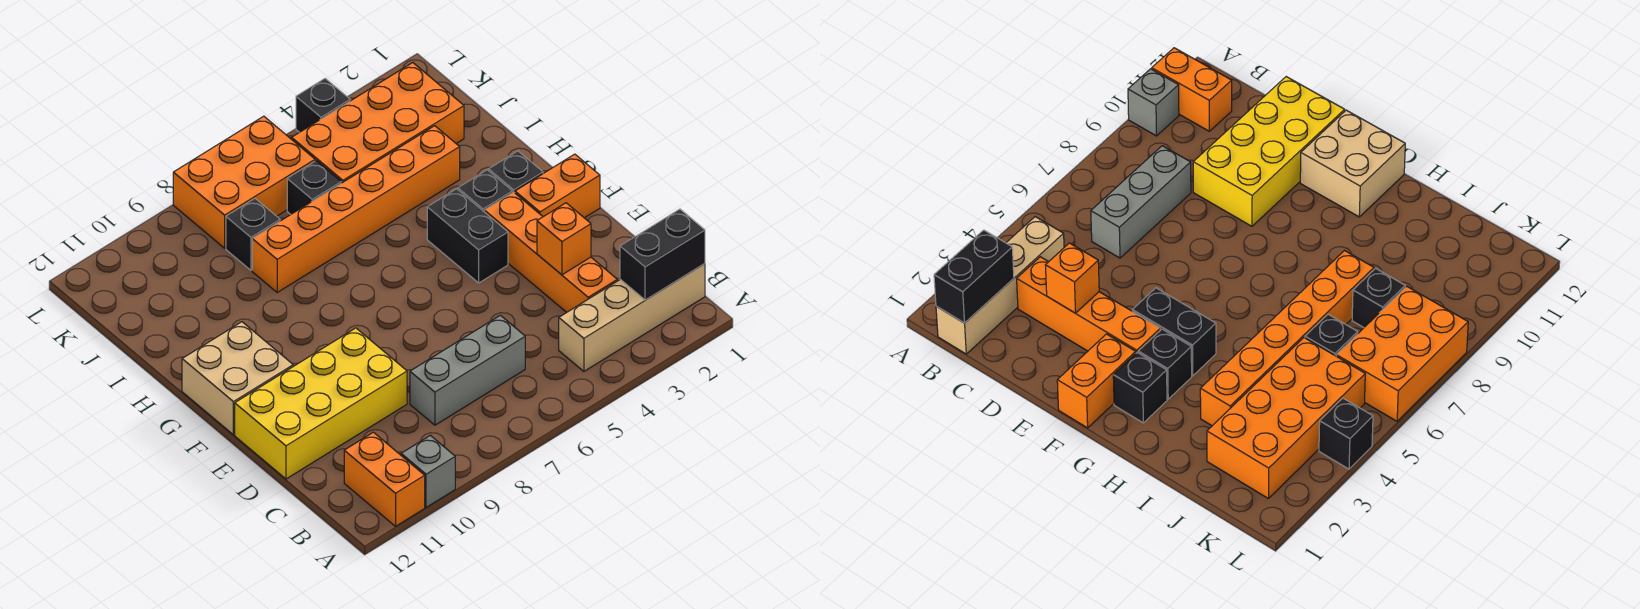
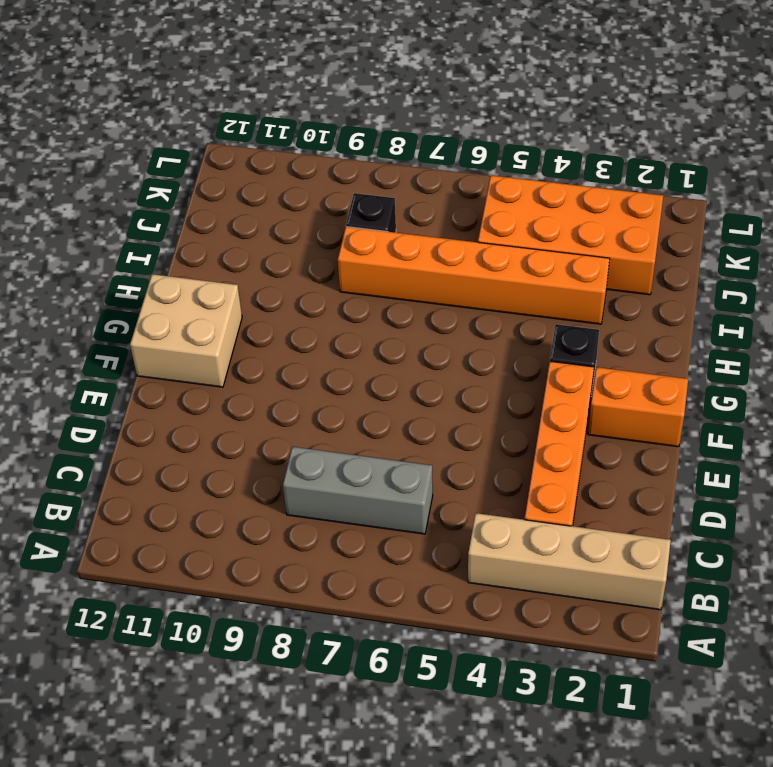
none -> grey brick A10 level 1
none -> orange brick A11:B11 level 1
none -> yellow brick D9:E12 level 1

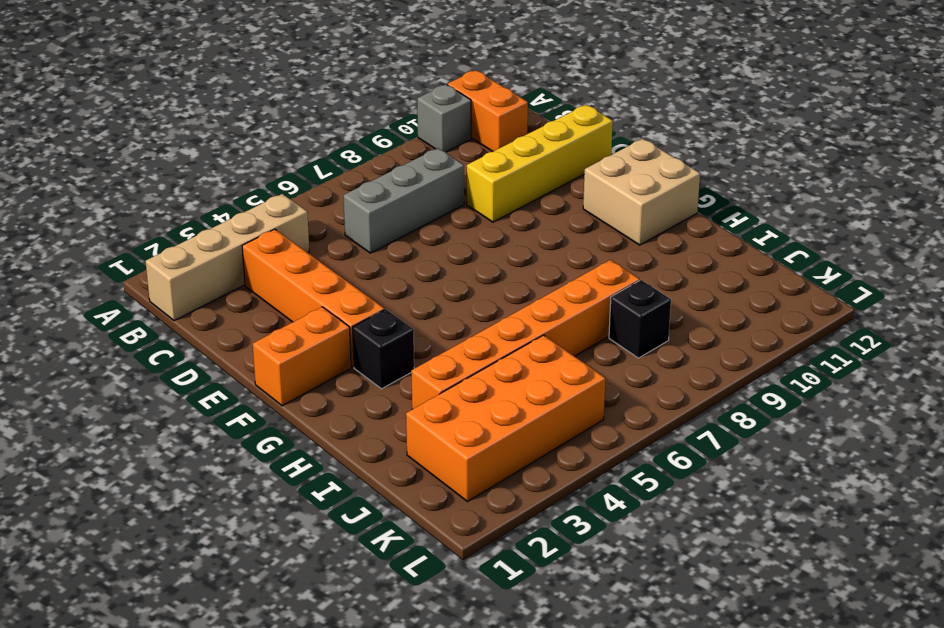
yellow brick D9:D12 level 1 -> yellow brick D9:E12 level 1
none -> black brick F4:G4 level 1
none -> black brick G2 level 1
none -> black brick J6 level 1

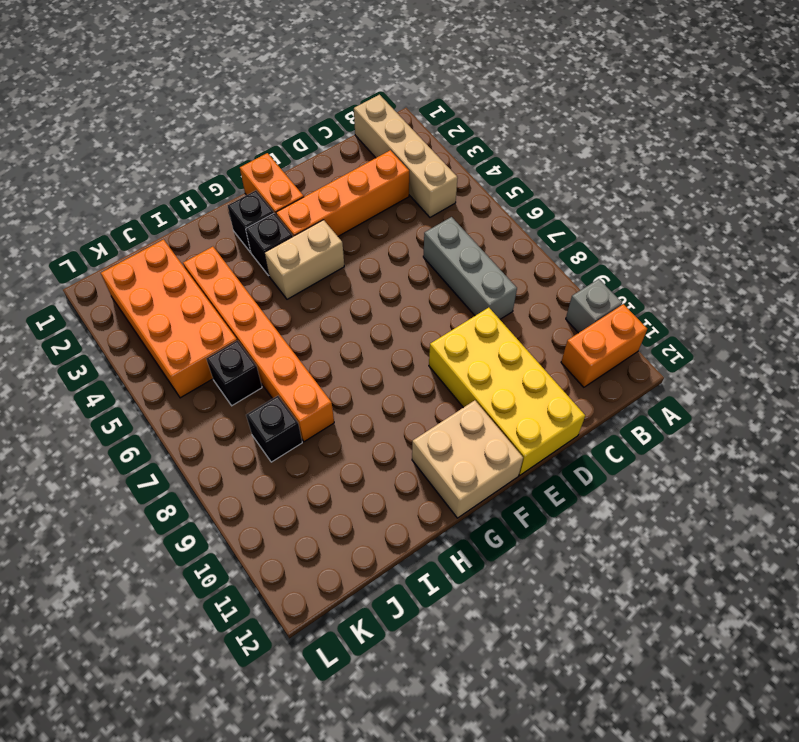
tan brick F4:G4 level 1 -> black brick F4:G4 level 1
none -> orange brick K6:L8 level 1
none -> black brick L4 level 1
none -> black brick B1:B2 level 2

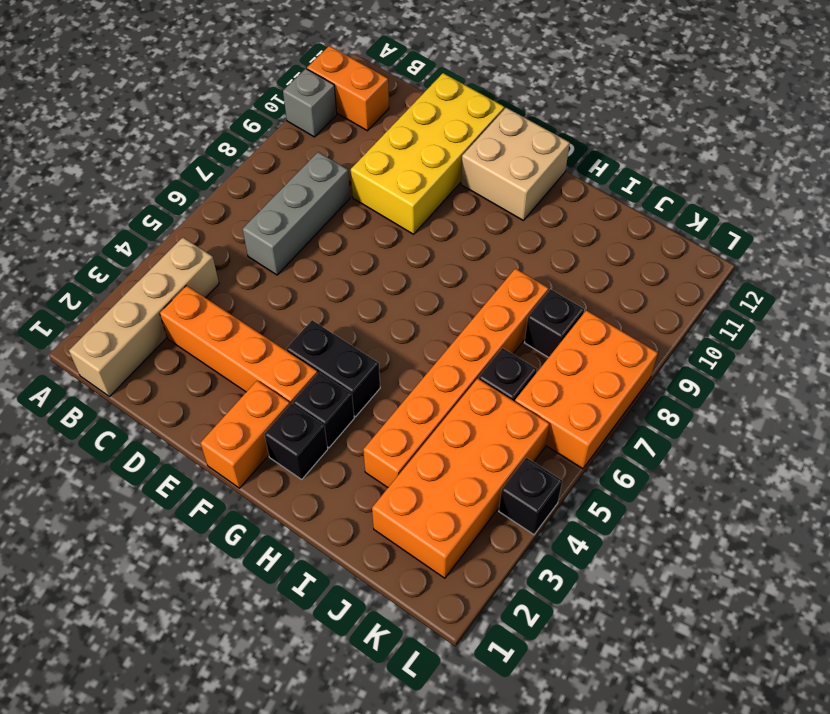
none -> black brick B1:B2 level 2
none -> orange brick D3 level 2

